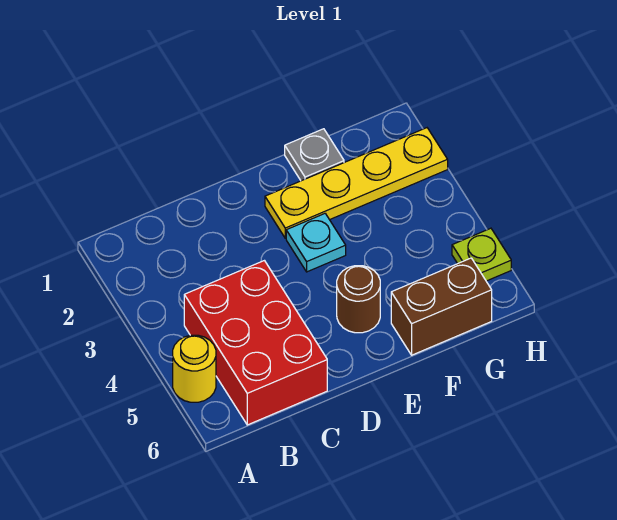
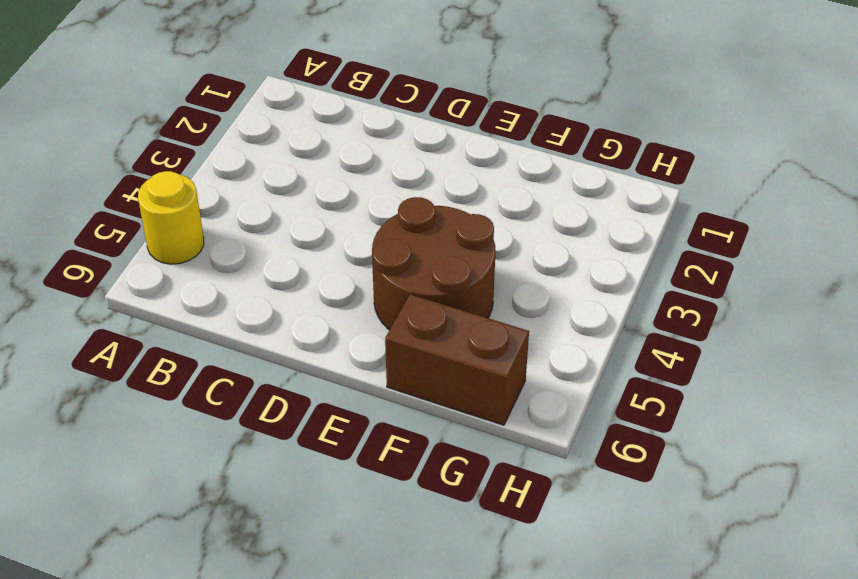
brown round brick E4:F5 level 1 -> brown round brick E5 level 1
none -> red brick B4:C6 level 1
none -> yellow plate E2:H2 level 1

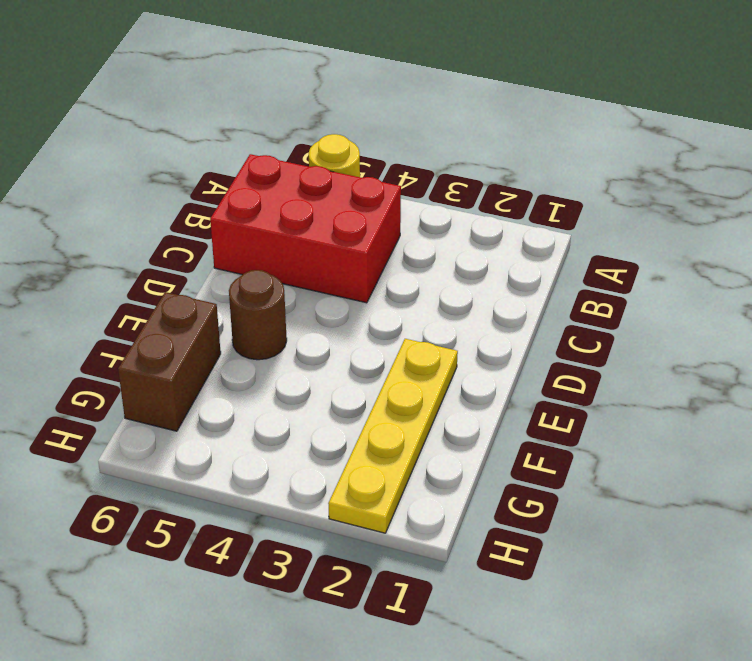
none -> cyan plate E3 level 1
none -> grey plate F1 level 1

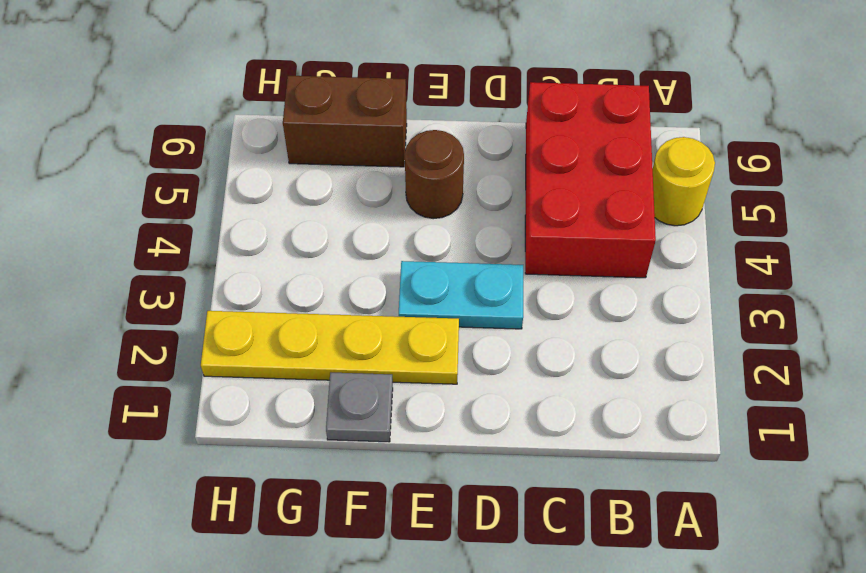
cyan plate D3:E3 level 1 -> cyan plate E3 level 1
none -> lime plate H5 level 1

